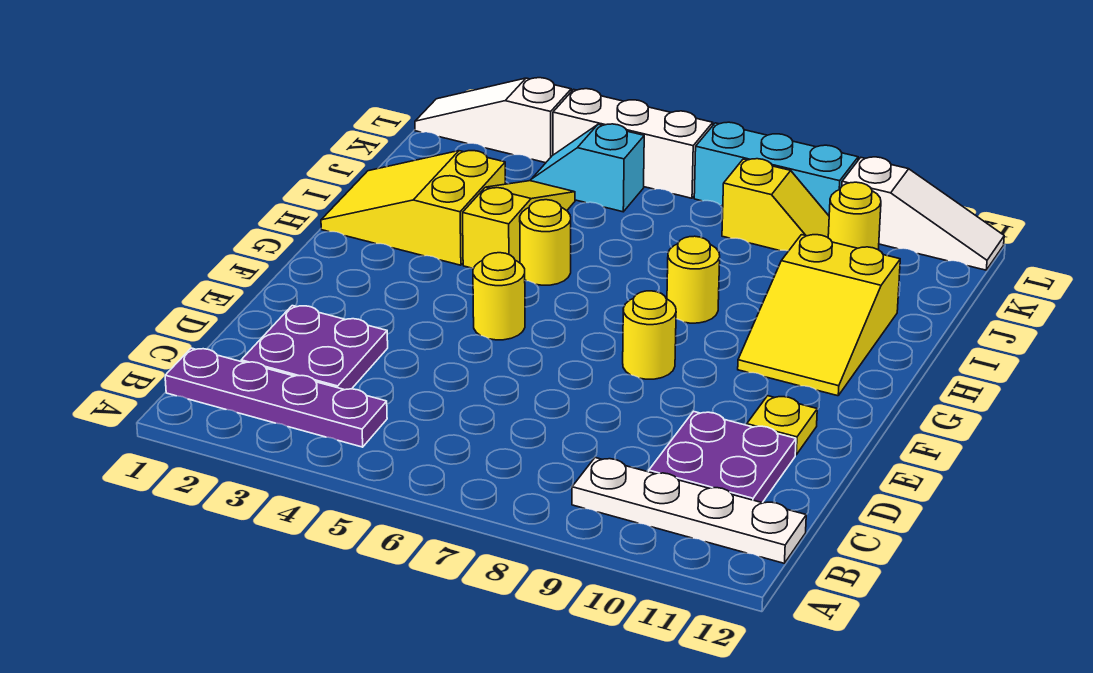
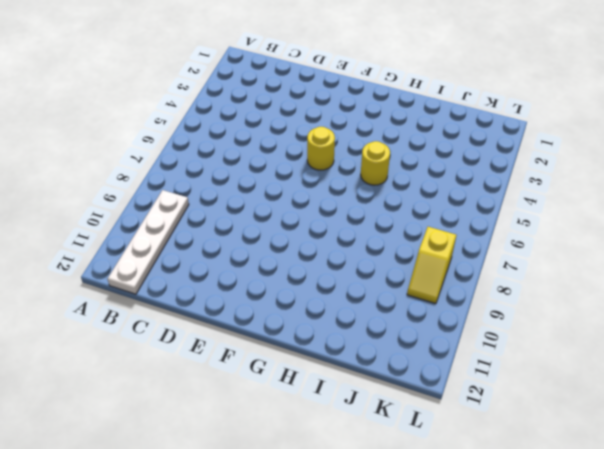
none -> purple plate B1:B4 level 1
none -> purple plate C2:D3 level 1
none -> purple plate C10:D11 level 1

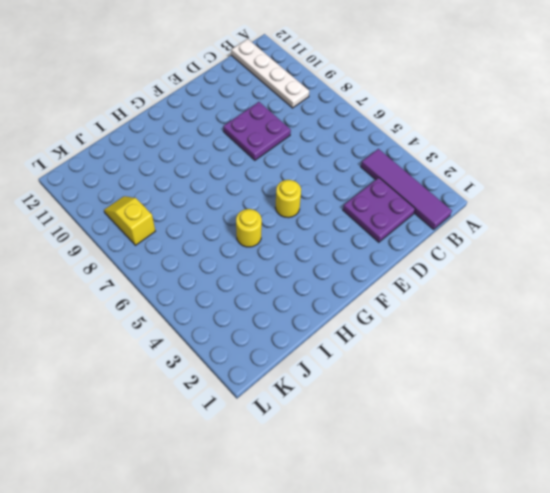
purple tile B1:B4 level 1 -> purple plate B1:B4 level 1
purple plate D8:E9 level 1 -> purple plate C10:D11 level 1
none -> yellow plate E11 level 1
none -> yellow round brick F8 level 1
none -> yellow slope G10:I11 level 1 top I

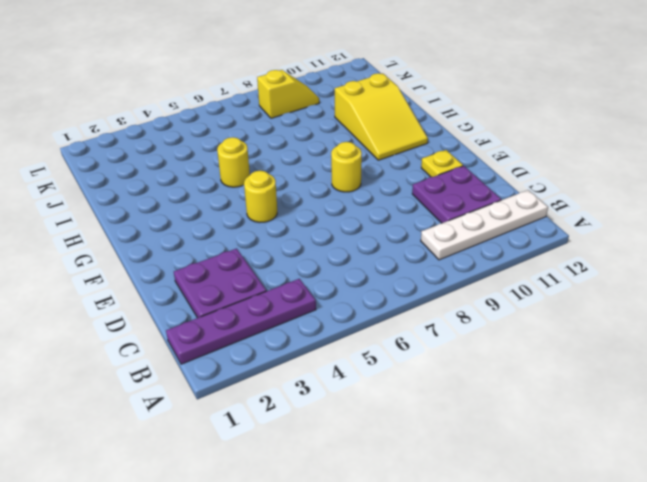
none -> yellow slope H1:I3 level 1 top 3
none -> yellow slope H4:J4 level 1 top H
none -> yellow round brick H8 level 1

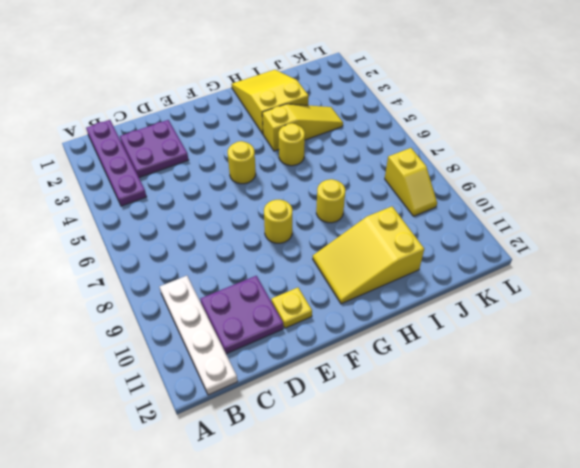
none -> cyan slope K4:K5 level 1 top 5
none -> yellow round brick K10 level 1
none -> white slope L1:L3 level 1 top 3

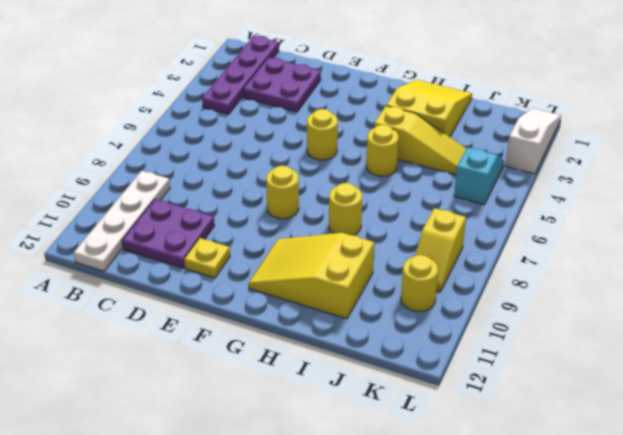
none -> white brick L4:L6 level 1
none -> cyan brick L7:L9 level 1
none -> white slope L10:L12 level 1 top 10

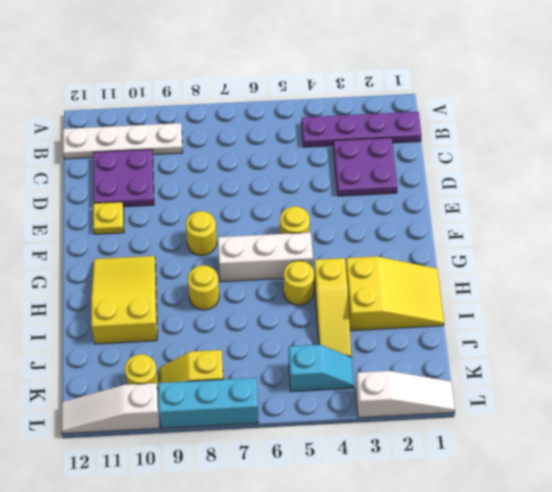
white brick G5:G7 level 1 -> white brick L4:L6 level 1

